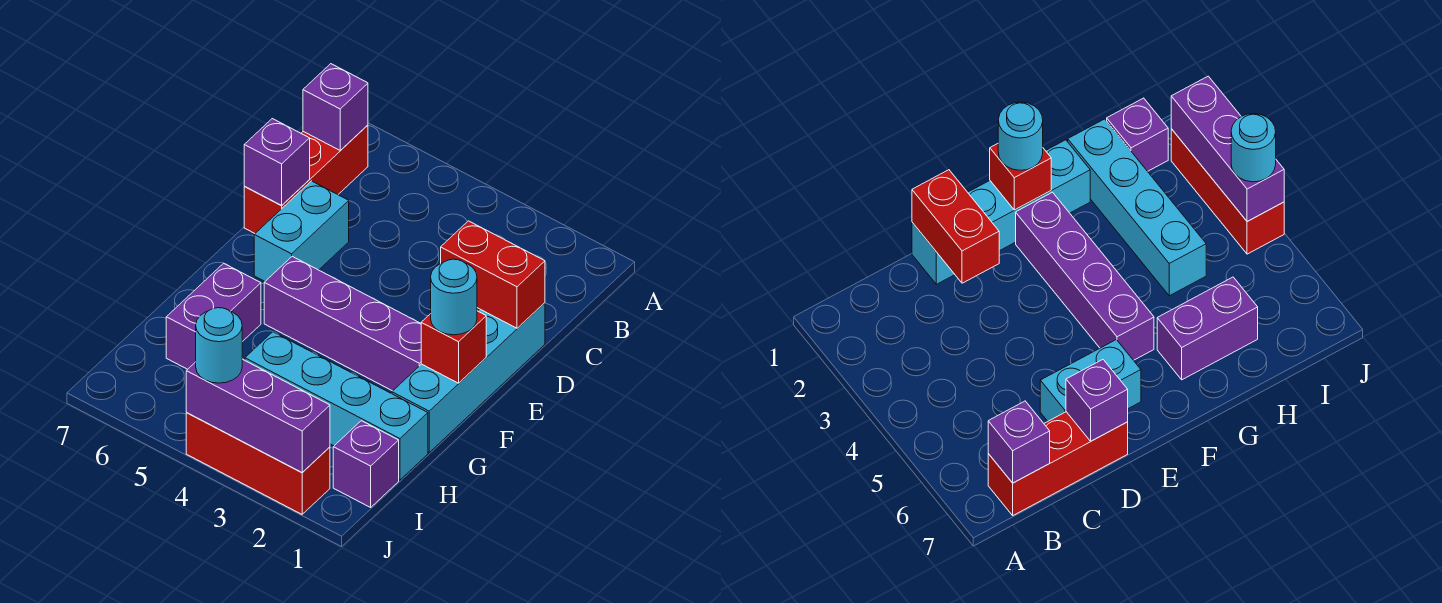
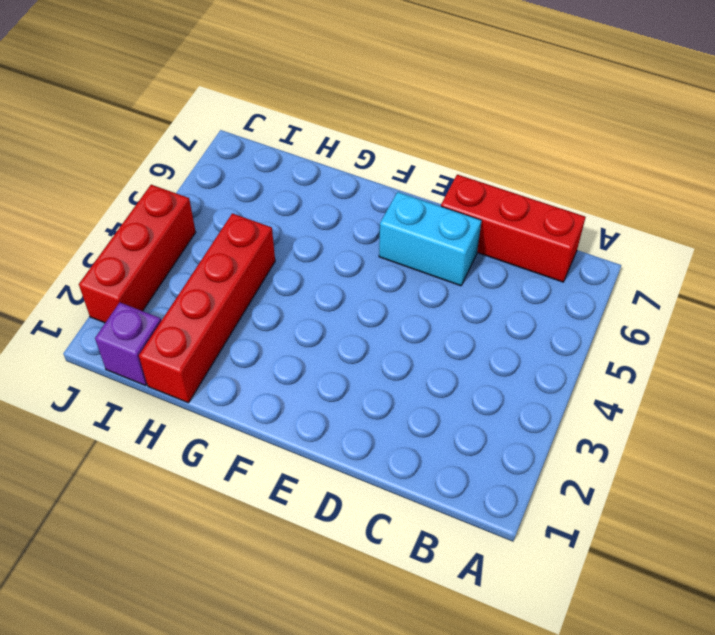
red brick H1:H4 level 1 -> cyan brick H1:H4 level 1
none -> cyan brick D1:G1 level 1
none -> purple brick F2:F5 level 1
none -> purple brick G6:H6 level 1

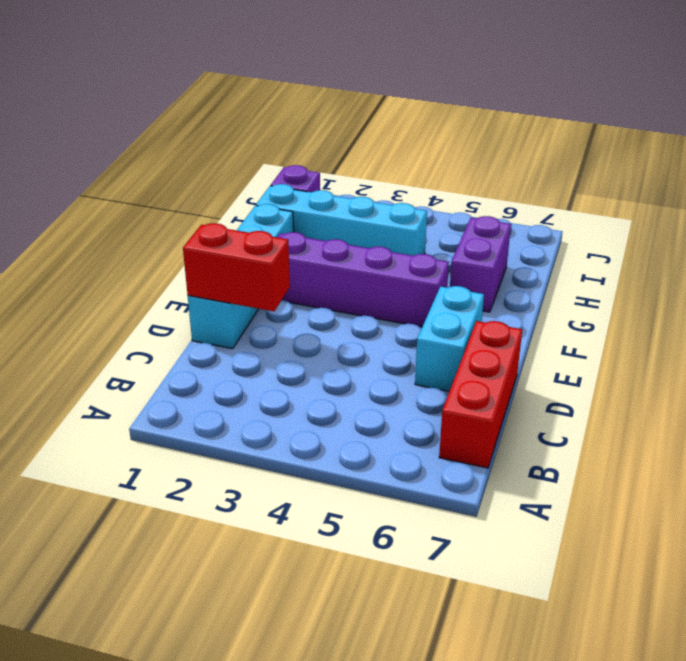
none -> red brick J2:J4 level 1
none -> purple brick B7 level 2
none -> purple brick D7 level 2

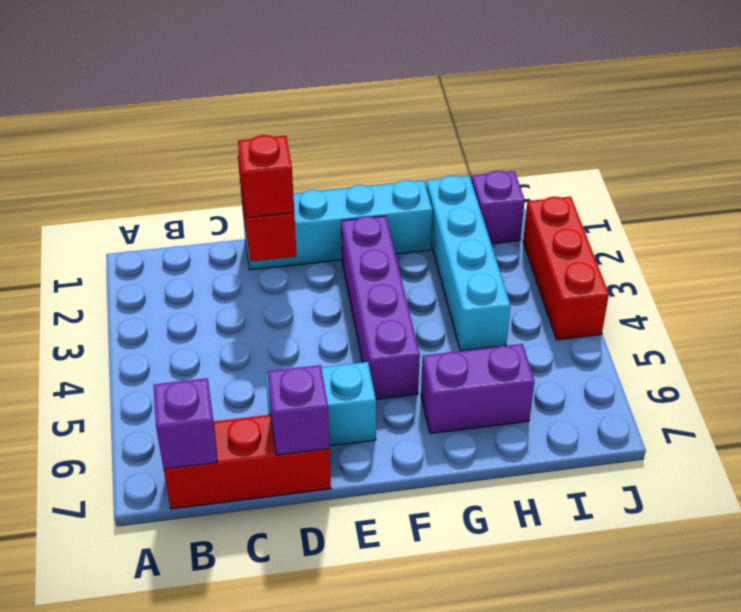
red brick D2 level 3 -> red brick F1 level 2
none -> purple brick J2:J4 level 2
none -> cyan round brick F1 level 3
none -> cyan round brick J4 level 3

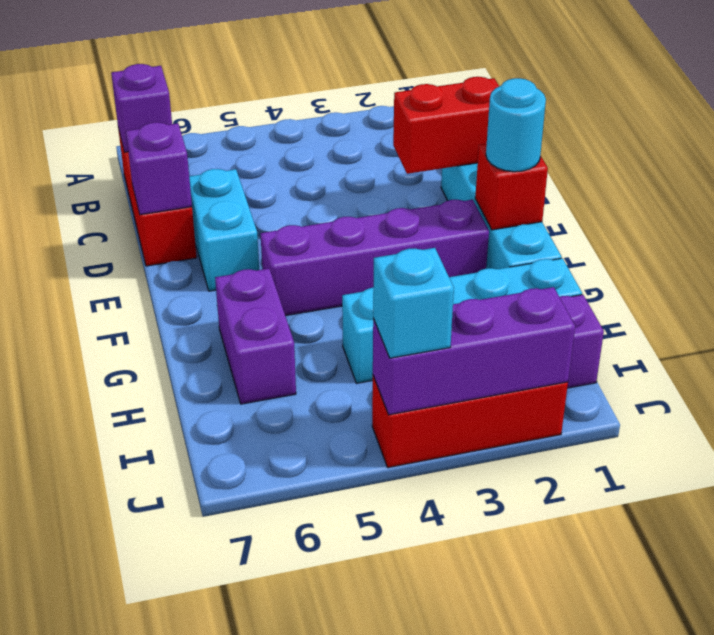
cyan brick J4 level 3 -> cyan round brick J4 level 3

